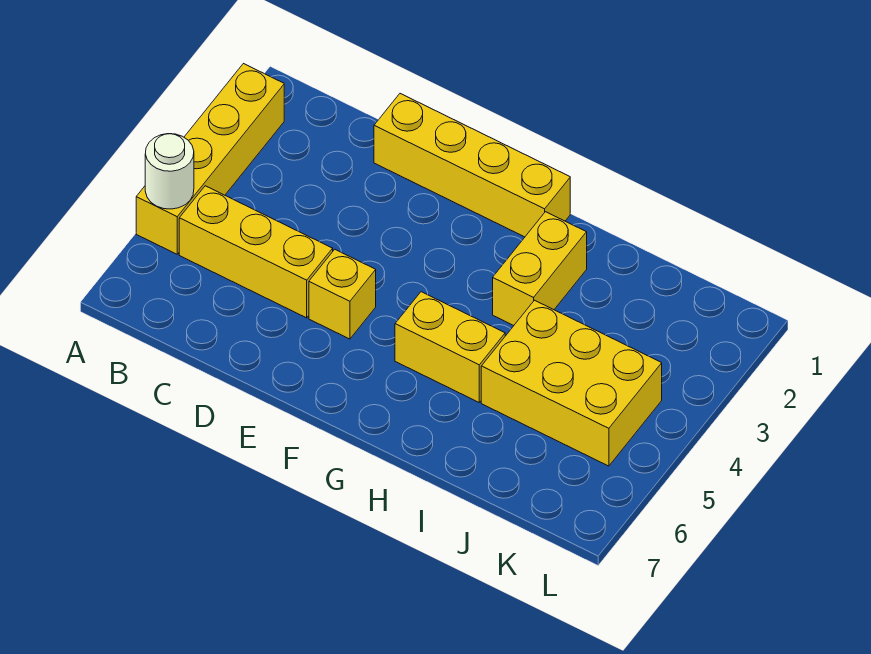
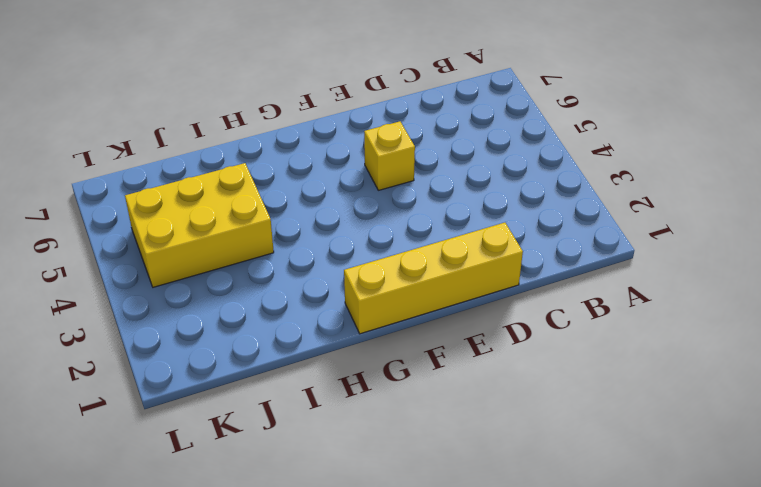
none -> yellow brick A2:A5 level 1
none -> yellow brick B5:D5 level 1

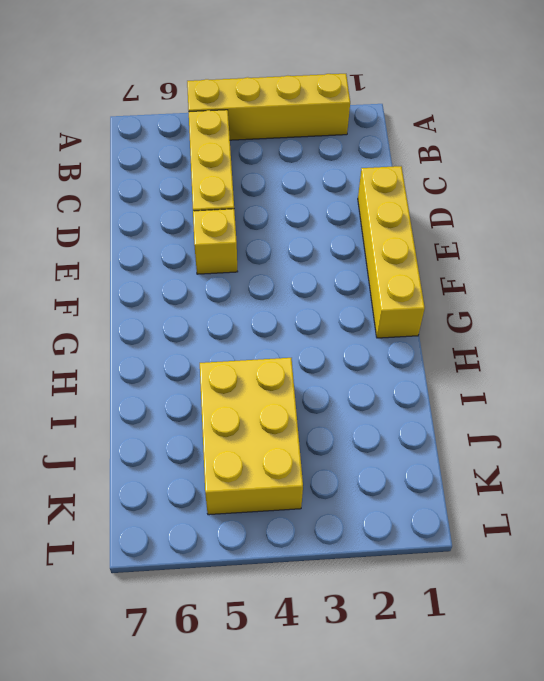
none -> yellow brick G5:H5 level 1
none -> yellow brick H2:H3 level 1

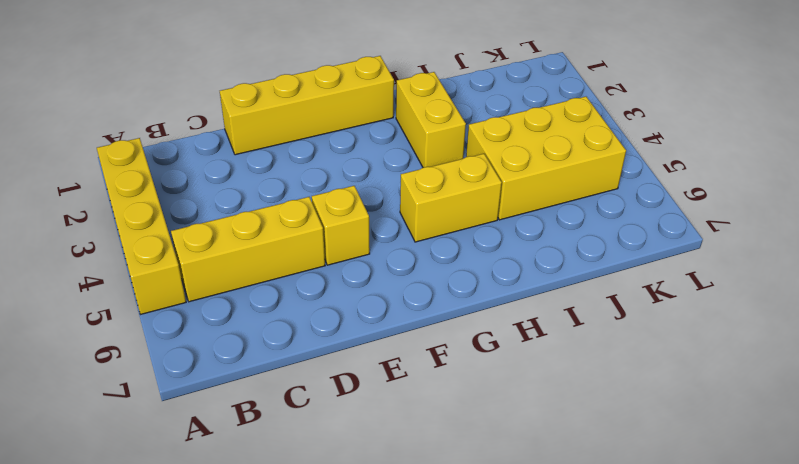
none -> white round brick A5 level 2

